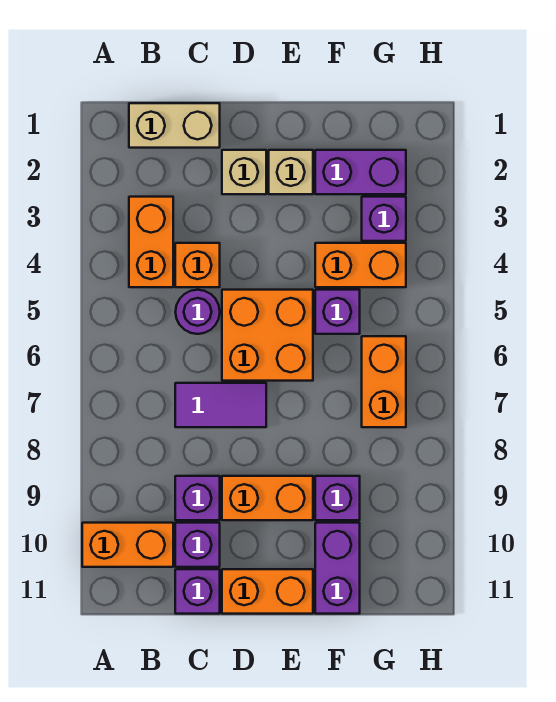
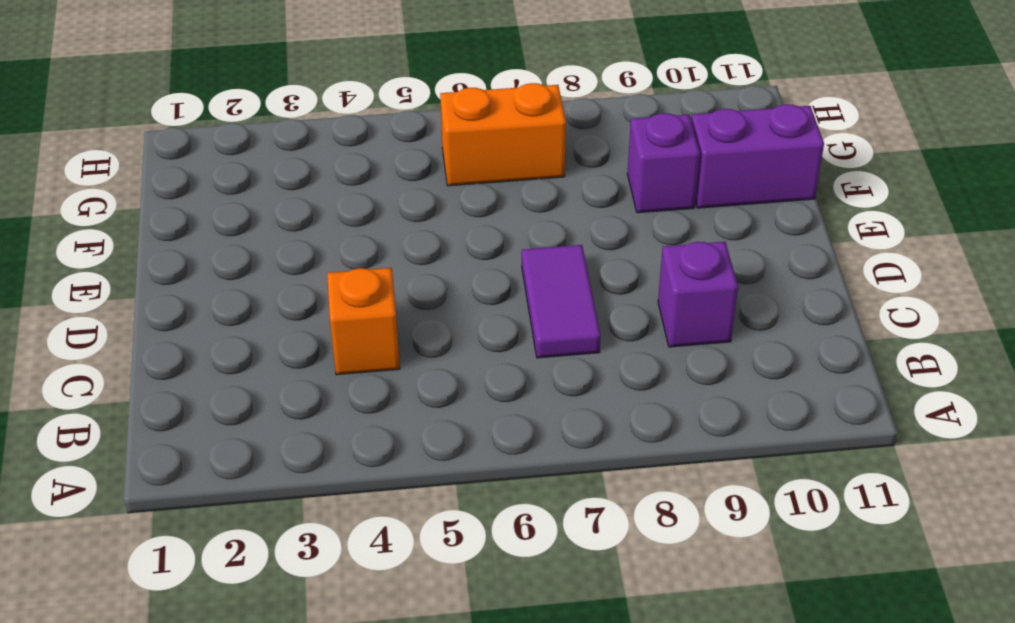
none -> orange brick A10:B10 level 1
none -> tan brick B1:C1 level 1
none -> orange brick B3:B4 level 1

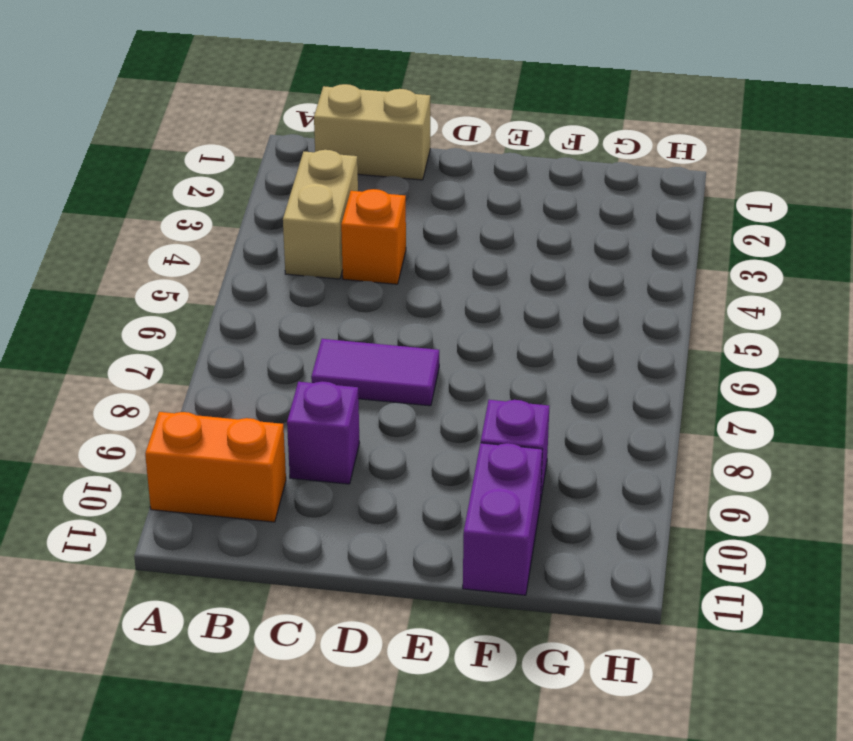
tan brick B3:B4 level 1 -> orange brick B3:B4 level 1
none -> purple round brick C5 level 1
none -> purple brick C10 level 1
none -> purple brick C11 level 1

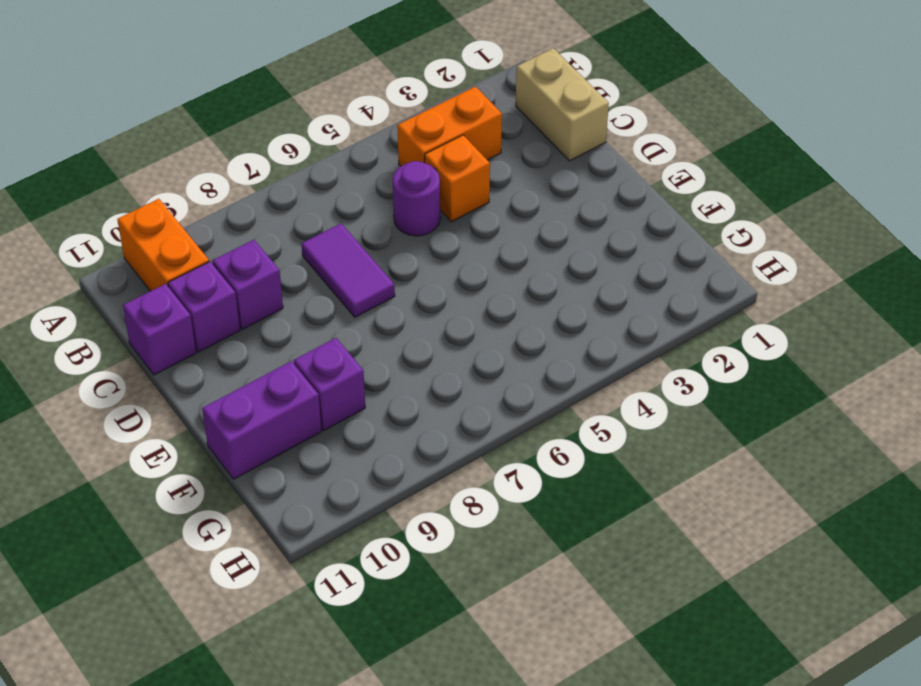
none -> tan brick D2 level 1
none -> orange brick D5:E6 level 1
none -> orange brick D9:E9 level 1

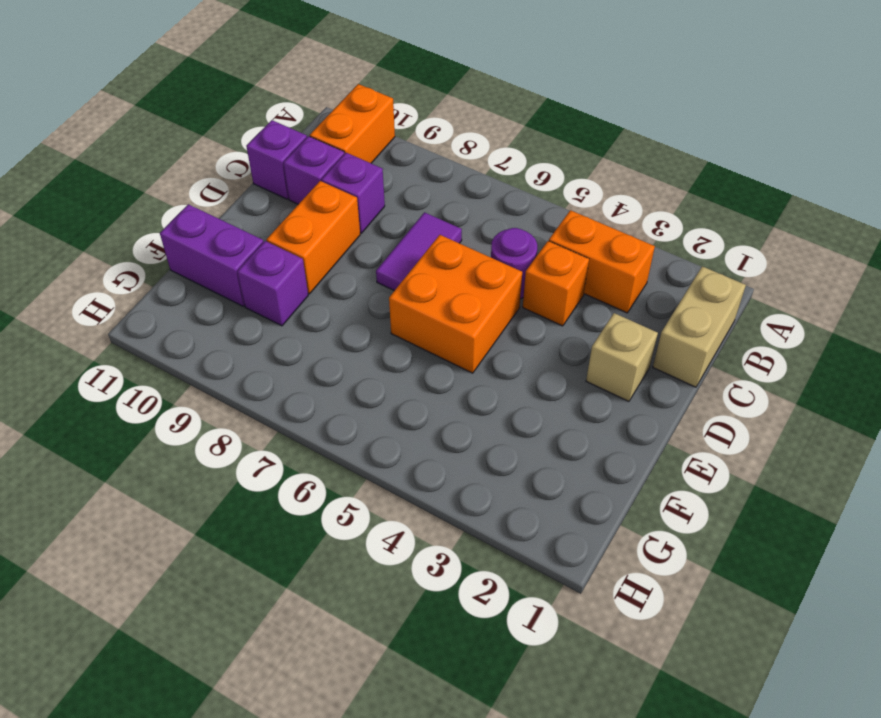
none -> orange brick D11:E11 level 1
none -> tan brick E2 level 1
none -> purple brick F2:G2 level 1

